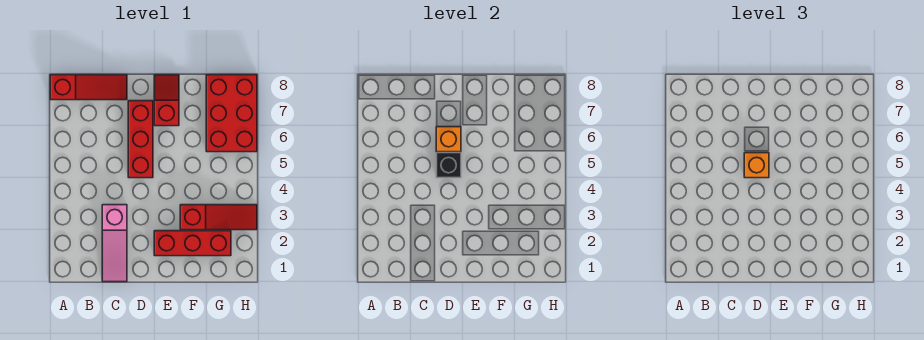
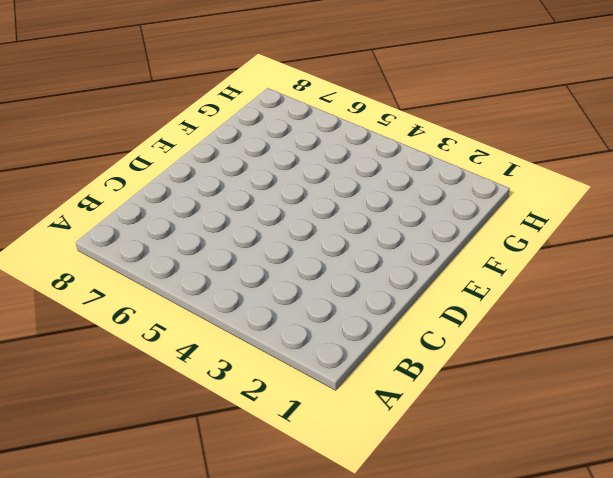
none -> red slope A8:C8 level 1 top A
none -> pink slope C1:C3 level 1 top 3

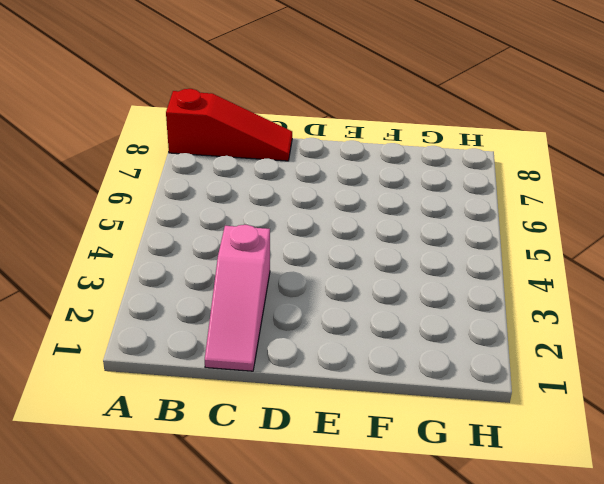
none -> red brick D5:D7 level 1
none -> red brick E2:G2 level 1

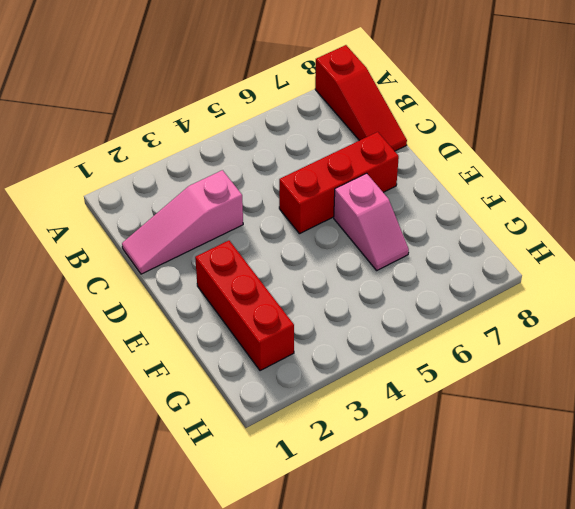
pink slope E6:F6 level 1 top E -> none
none -> red slope E7:E8 level 1 top 7
none -> red slope F3:H3 level 1 top F

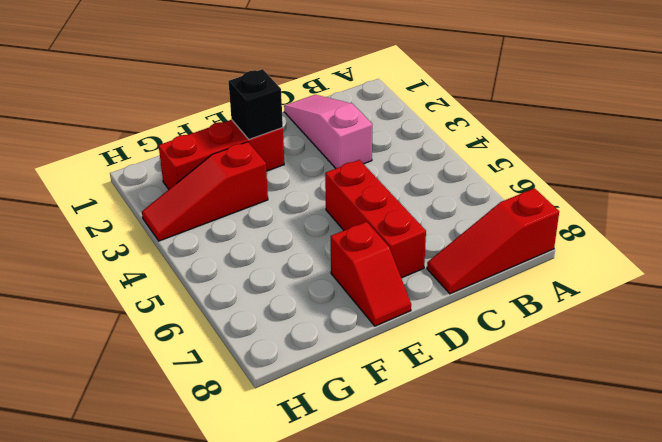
black brick E2 level 2 -> black brick D5 level 2
none -> red brick G6:H8 level 1
none -> orange brick D6 level 2

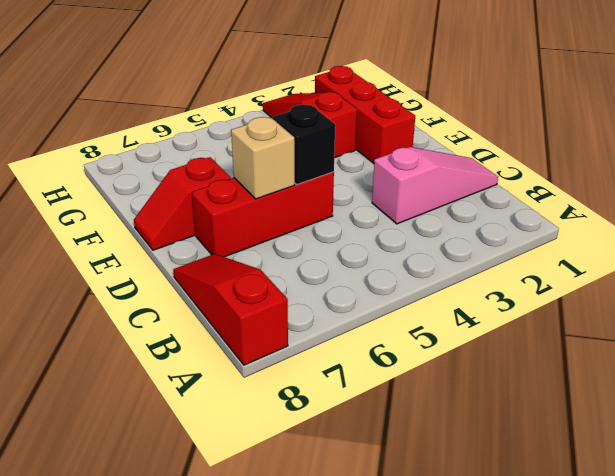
tan brick D6 level 2 -> orange brick D6 level 2
none -> red brick G6:H8 level 1
none -> orange brick D5 level 3

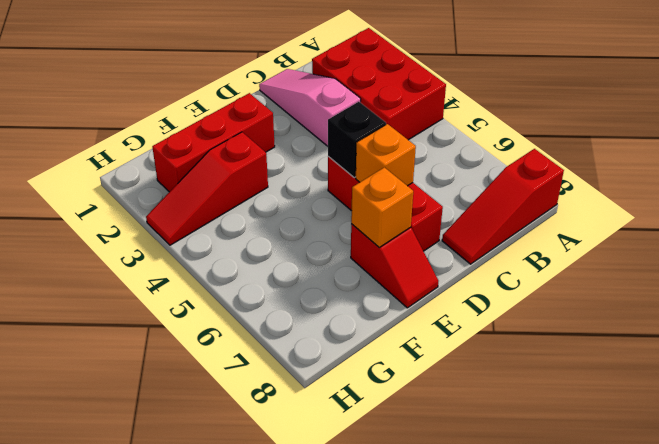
red brick A2:B4 level 1 -> red brick G6:H8 level 1
orange brick E7 level 2 -> orange brick D5 level 3

